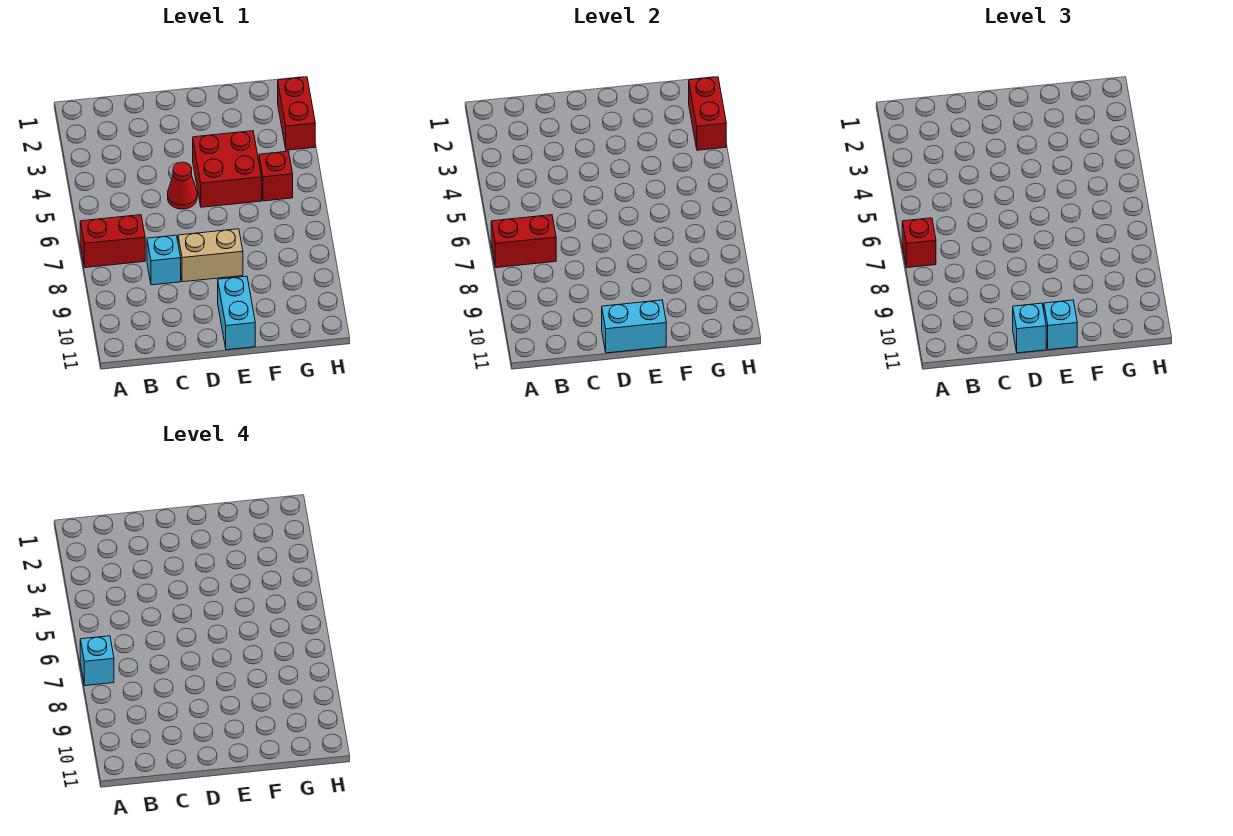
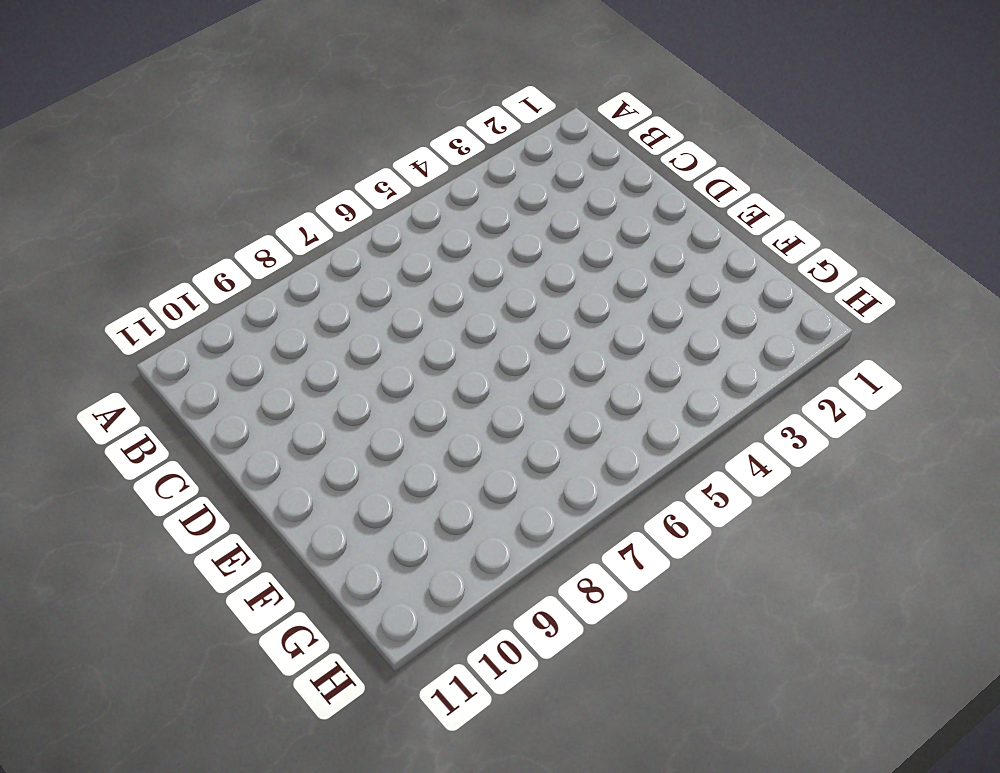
none -> red brick A7:B7 level 1
none -> cyan brick C8 level 1
none -> red cone D5 level 1

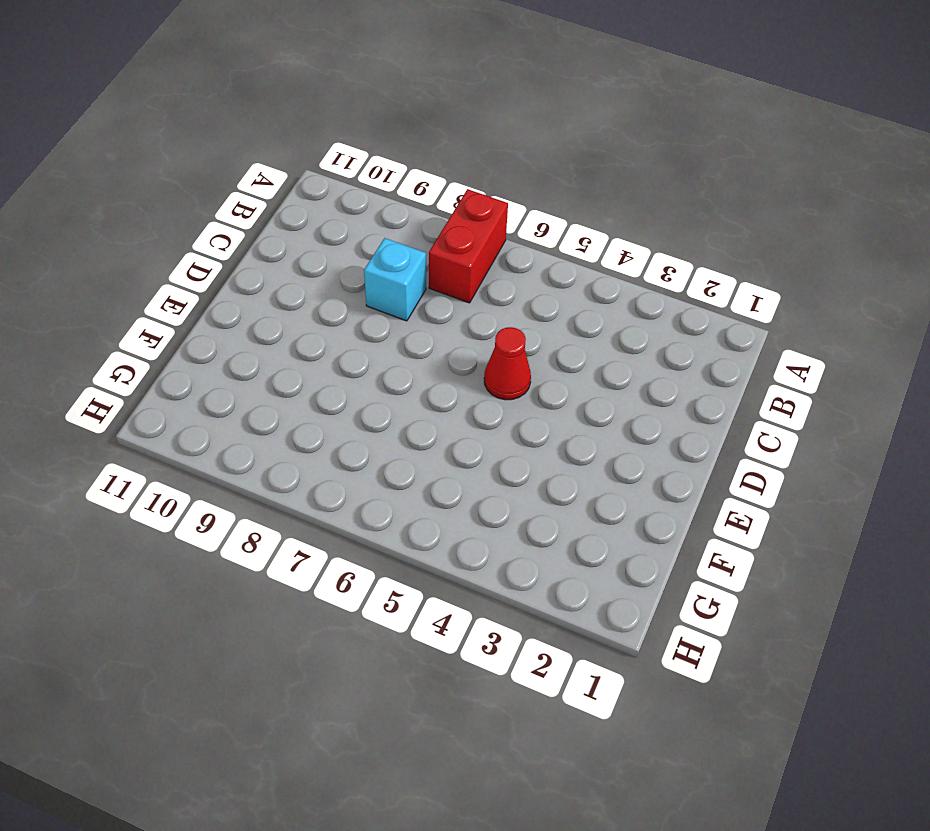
none -> tan brick D8:E8 level 1
none -> red brick E4:F5 level 1
none -> cyan brick E10:E11 level 1

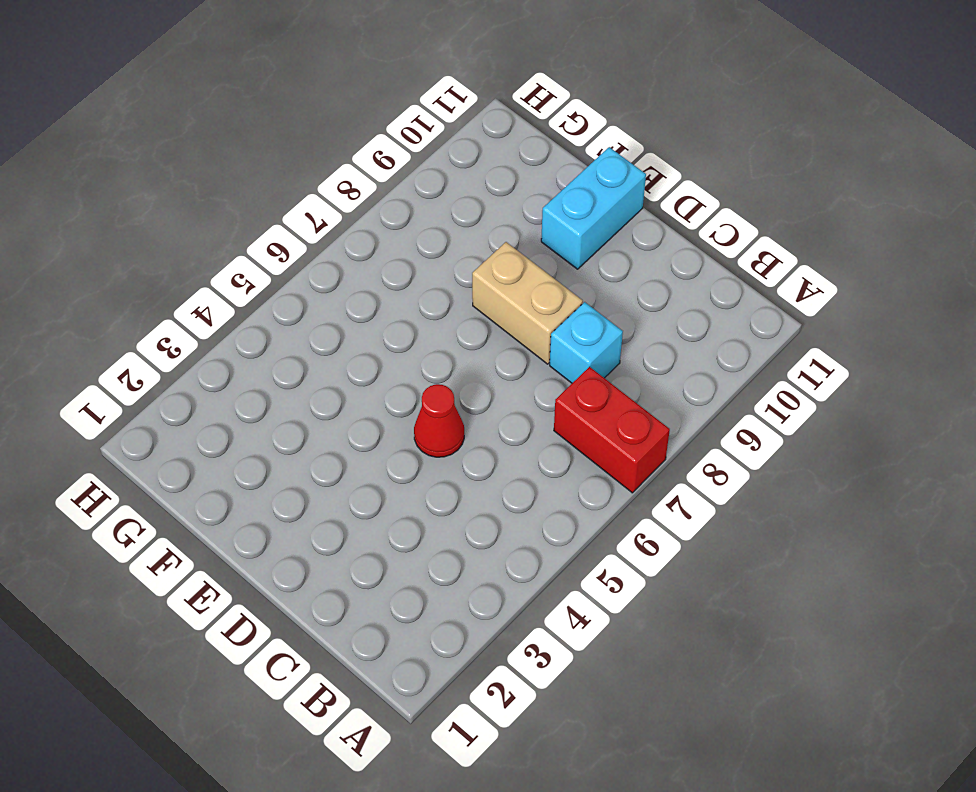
none -> red brick E4:F5 level 1
none -> red brick G5 level 1
none -> red brick H2:H3 level 1

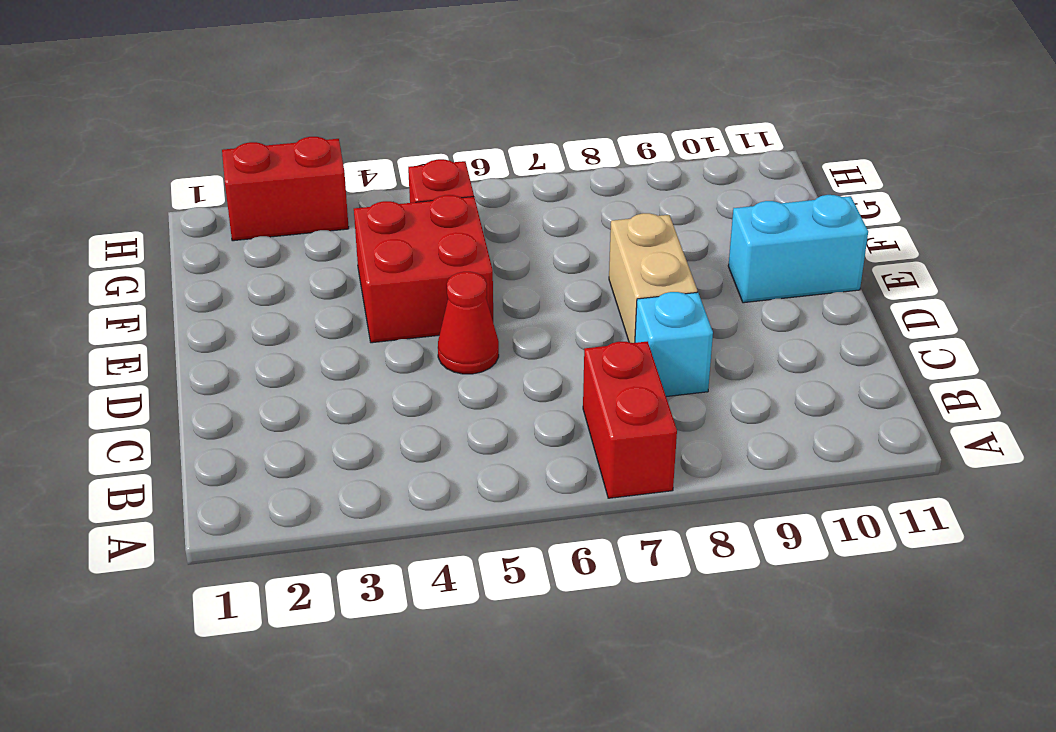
none -> red brick A7:B7 level 2
none -> cyan brick D11:E11 level 2
none -> red brick H2:H3 level 2

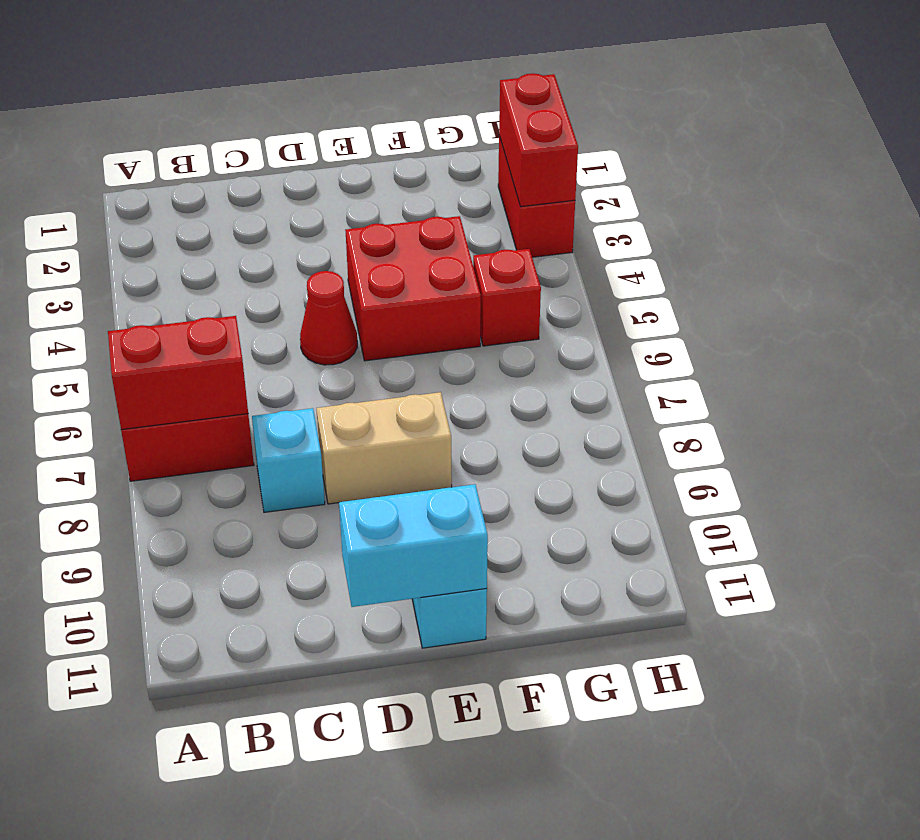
none -> red brick A7 level 3
none -> cyan brick D11 level 3
none -> cyan brick E11 level 3

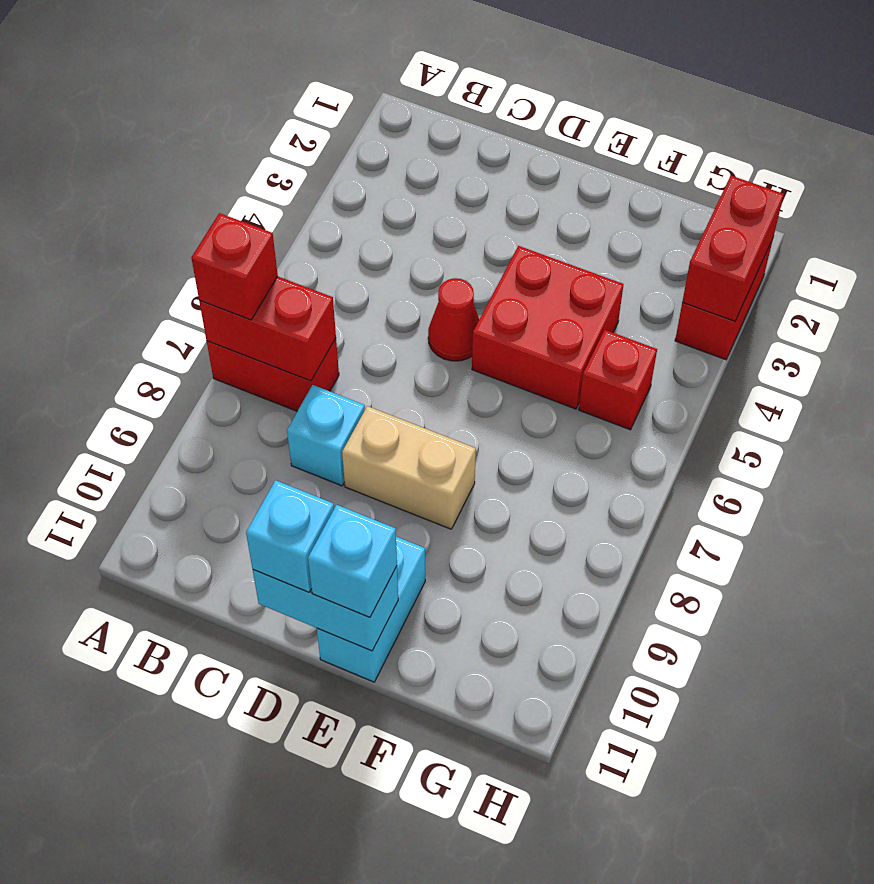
none -> cyan brick A7 level 4

